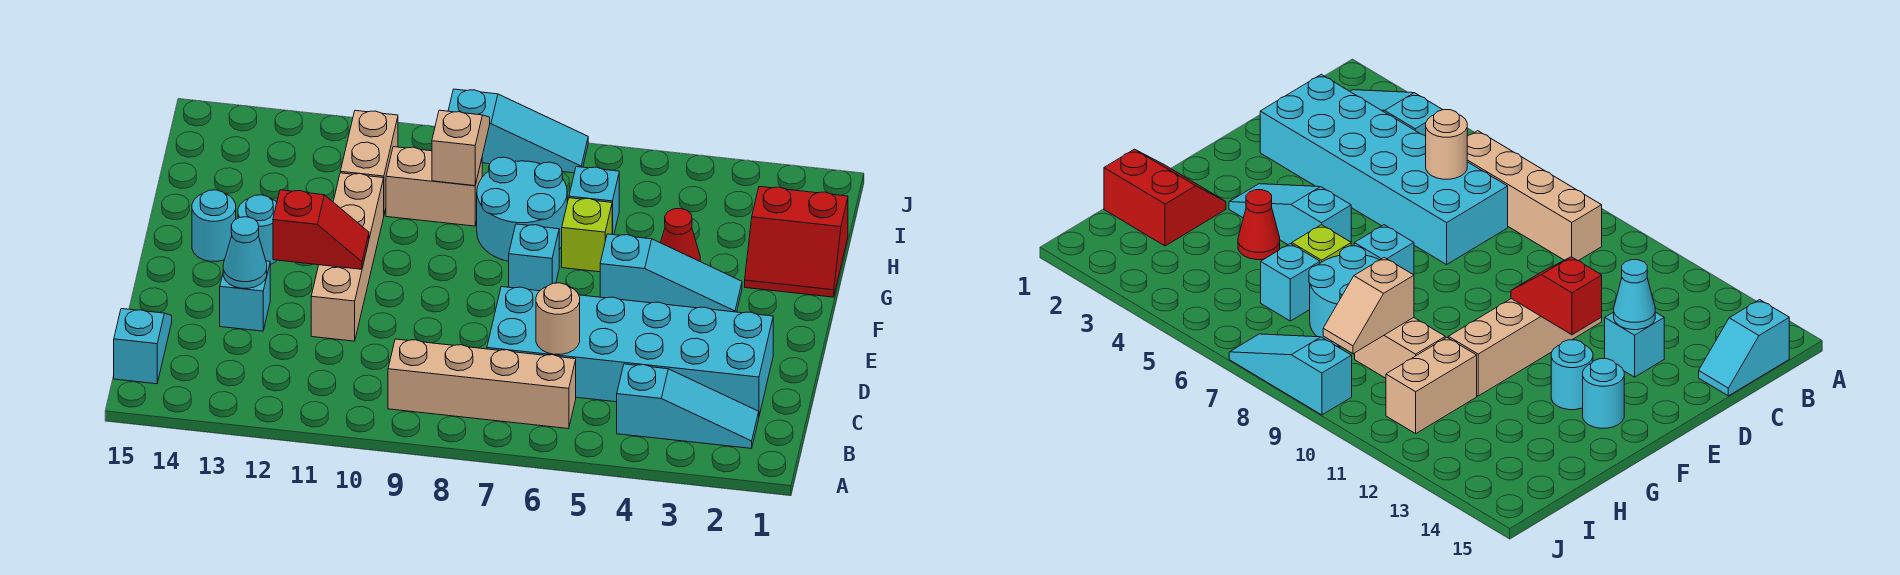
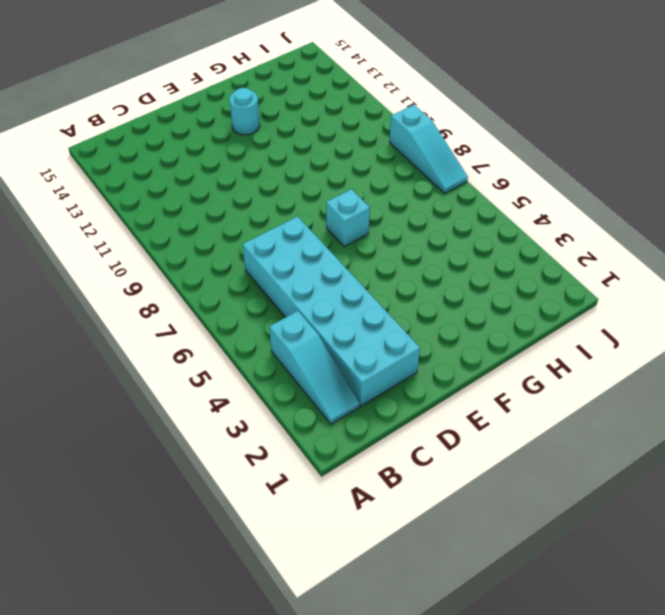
none -> tan brick B6:B9 level 1
none -> cyan slope B15:C15 level 1 top B
none -> tan brick D11:G11 level 1

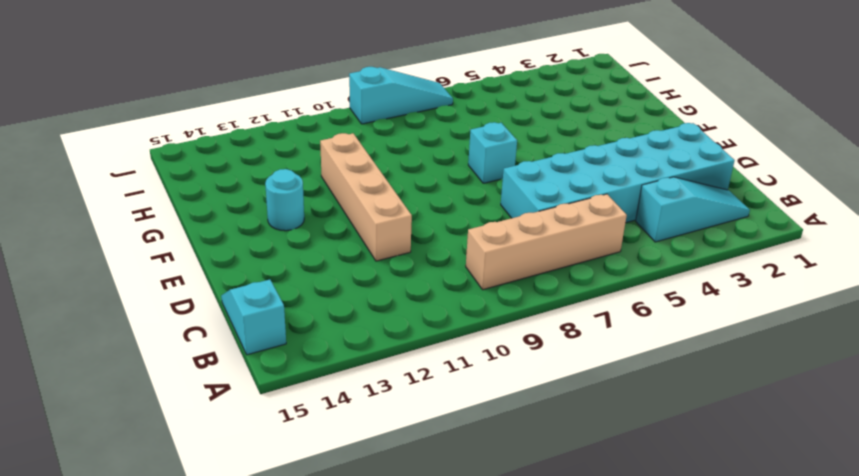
none -> cyan brick D13 level 1
none -> cyan slope F3:F5 level 1 top 5
none -> cyan round brick F14 level 1

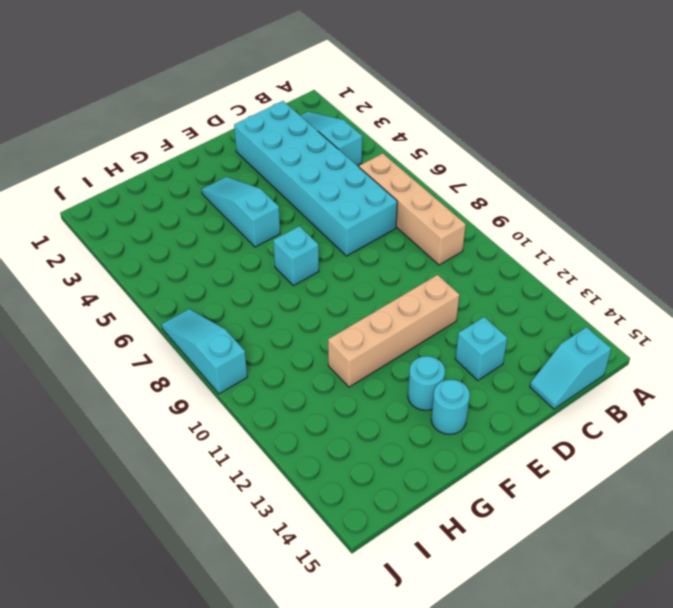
none -> red slope G1:H2 level 1 top H
none -> red cone G4 level 1
none -> lime brick G6 level 1

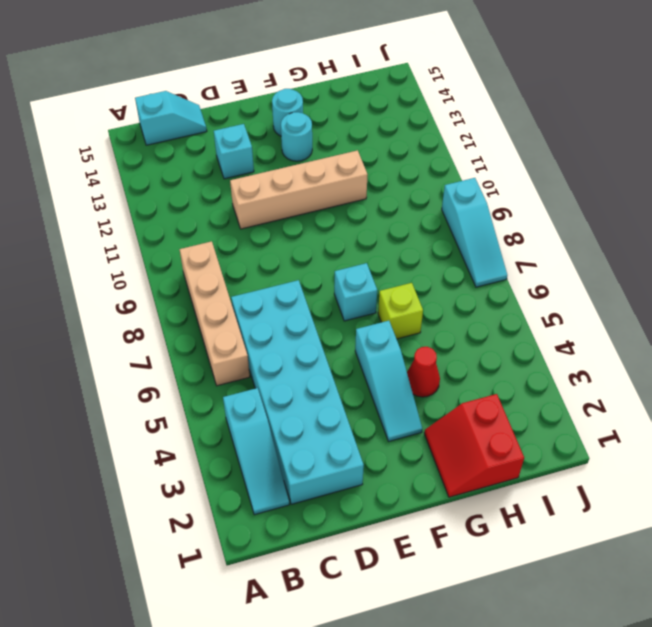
none -> cyan round brick G7:H8 level 1
none -> cyan brick H6 level 1
none -> tan brick H9:H10 level 1

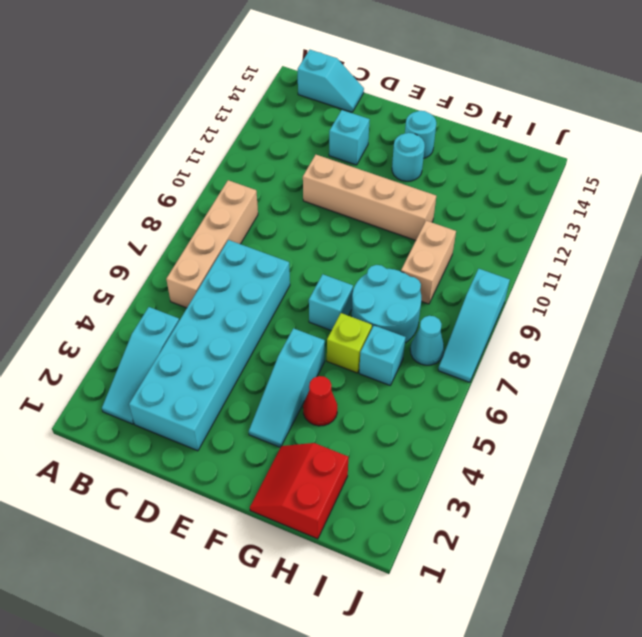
cyan cone I7 level 1 -> cyan cone D13 level 2
none -> tan brick H11:I11 level 1
none -> tan round brick C6 level 2
none -> red slope E11:E12 level 2 top 12

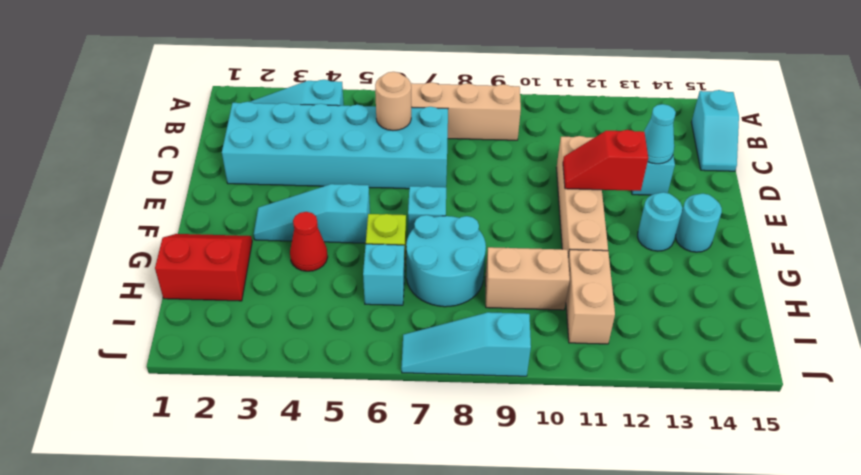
none -> tan slope H9:I9 level 2 top H

